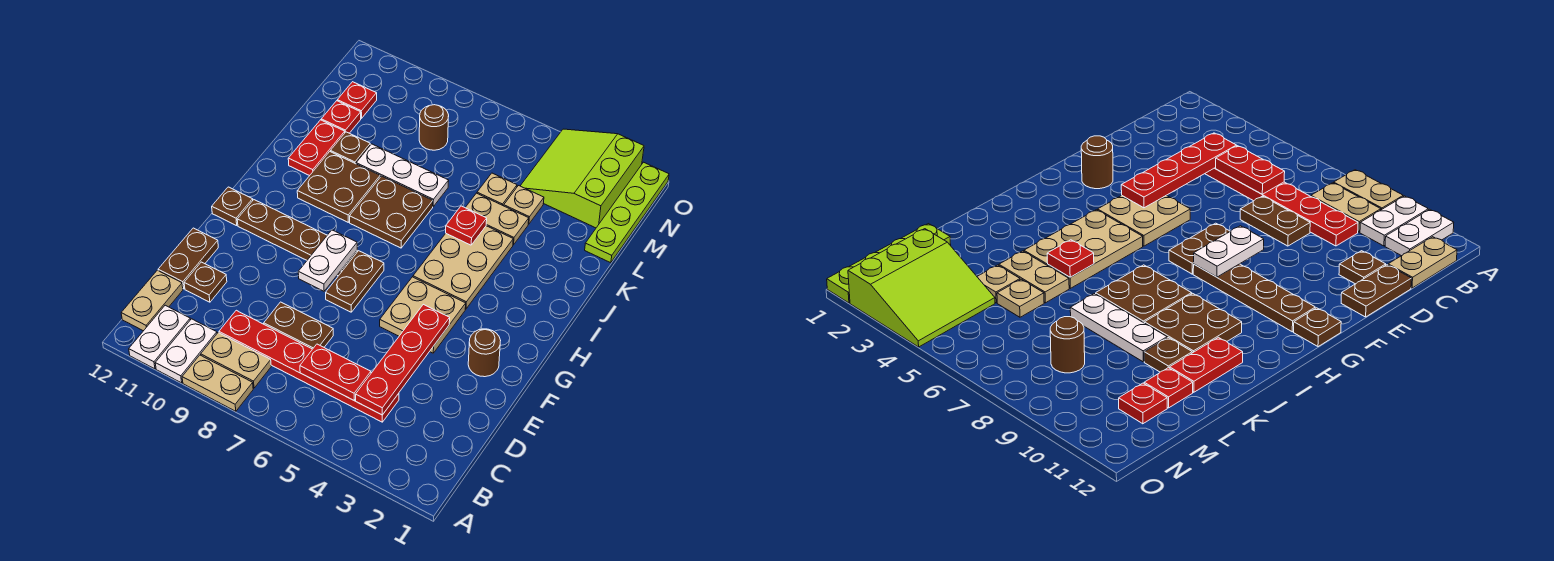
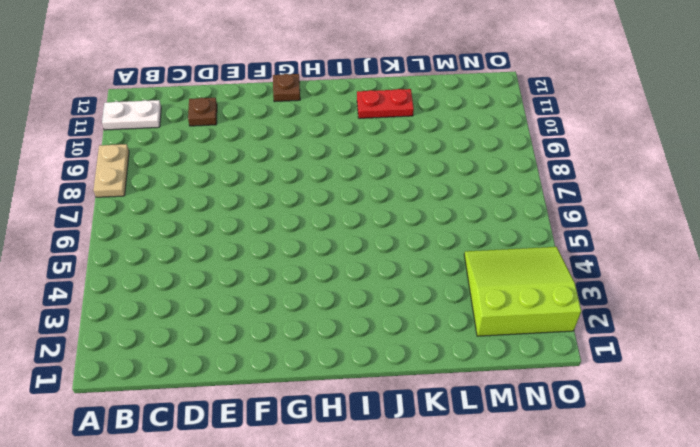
none -> white plate A10:B10 level 1
none -> tan plate B8:B9 level 1
none -> tan plate B12:C12 level 1
none -> red plate C4:C9 level 1

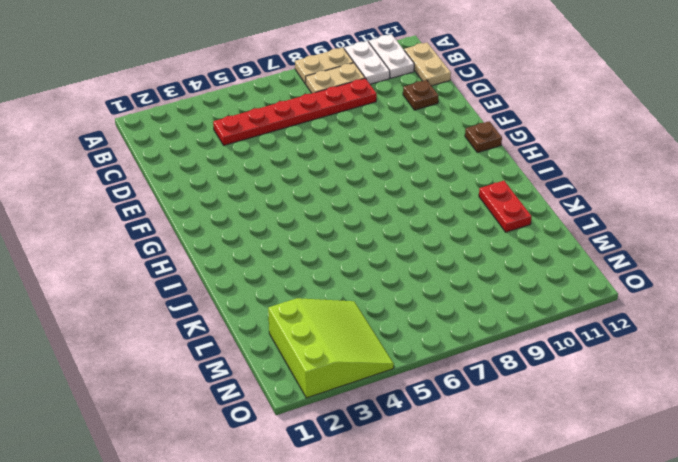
none -> brown plate D7:D8 level 1
none -> brown plate D12:E12 level 1
none -> brown round brick F2 level 1
none -> tan plate F4:G5 level 1

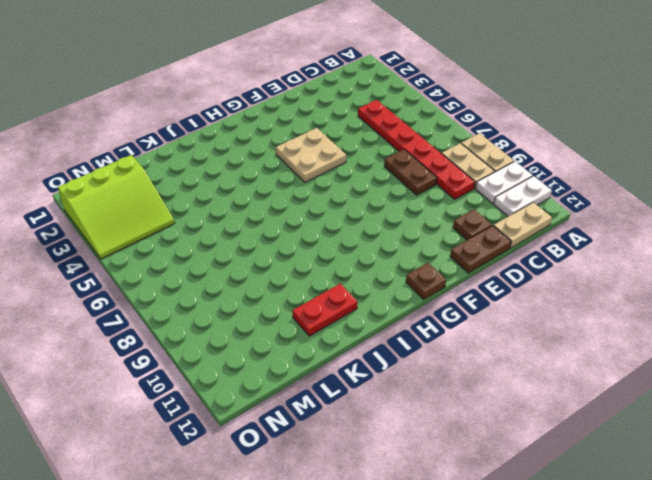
none -> brown round brick F2 level 1
none -> brown plate F7:G7 level 1
none -> brown plate G8:G11 level 1
none -> tan plate H4:J5 level 1

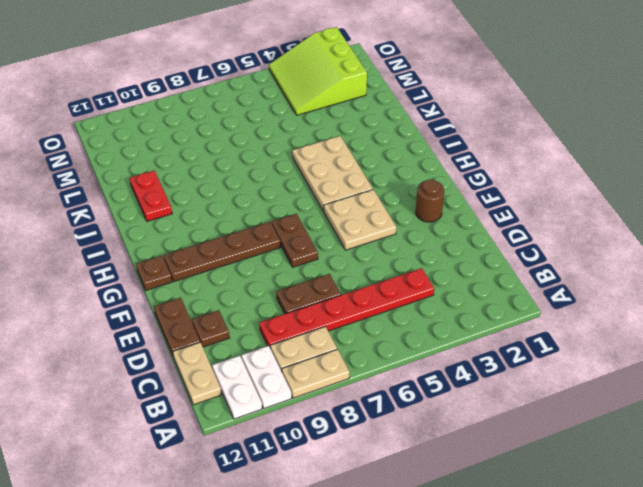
none -> brown plate I7:J8 level 1
none -> brown plate I9:J10 level 1
none -> tan plate K4:K5 level 1
none -> white plate K7:K9 level 1

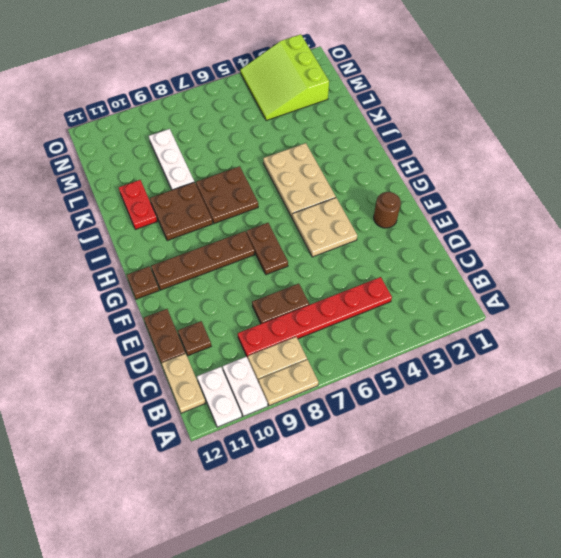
white plate K9:M9 level 1 -> white plate K7:K9 level 1
none -> tan plate K4:K5 level 1
none -> brown plate K10 level 1
none -> lime plate L1:O1 level 1
none -> tan plate L4 level 1

